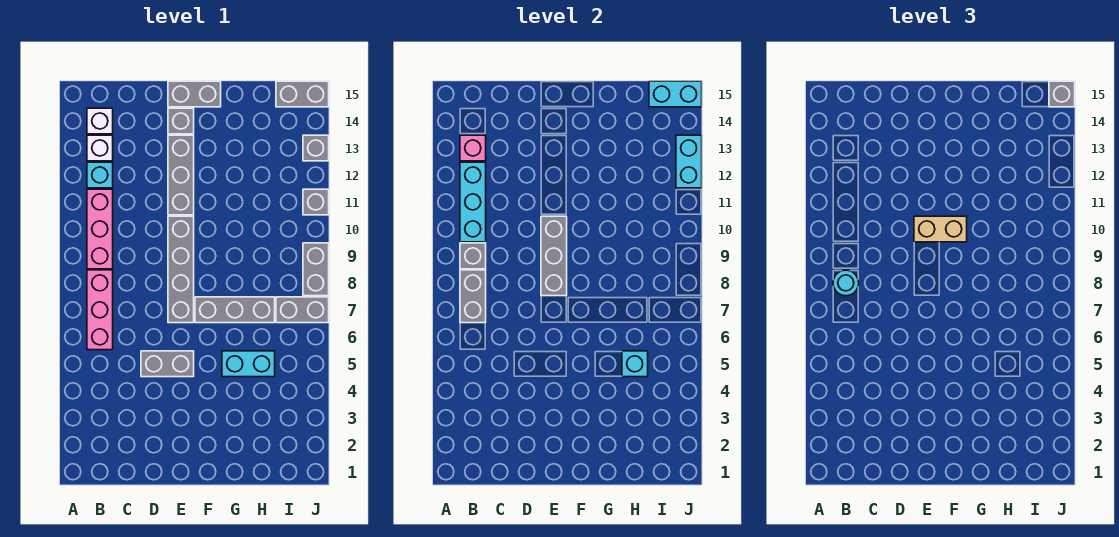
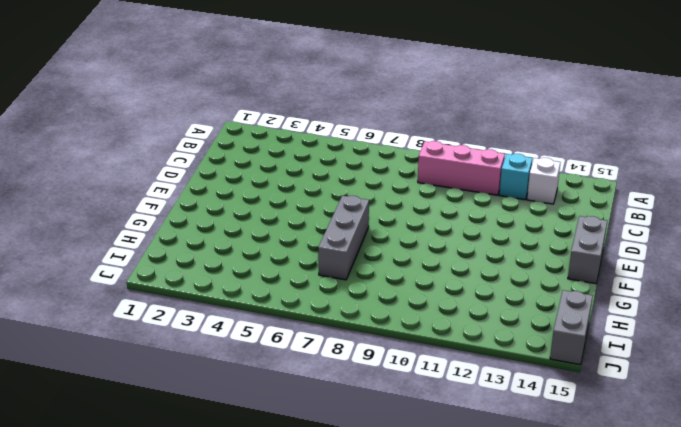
none -> pink brick B6:B8 level 1
none -> white brick B14 level 1
none -> grey brick D5:E5 level 1

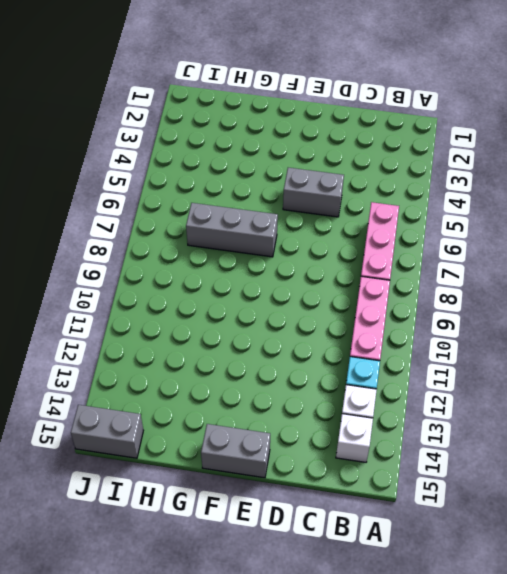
none -> grey brick E7:E10 level 1
none -> grey brick E11:E13 level 1
none -> grey brick E14 level 1

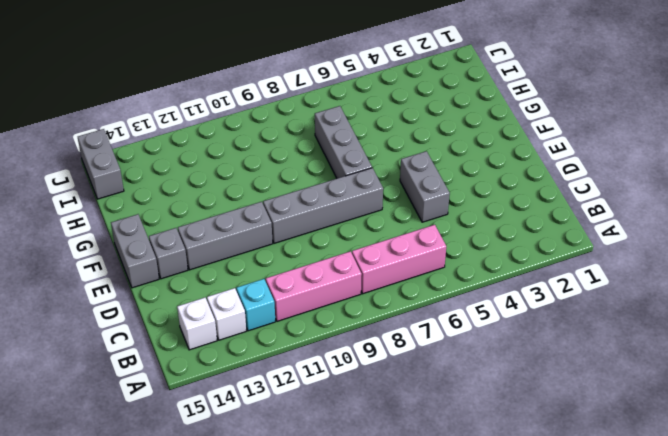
none -> cyan brick G5:H5 level 1
none -> grey brick I7:J7 level 1
none -> grey brick J8:J9 level 1

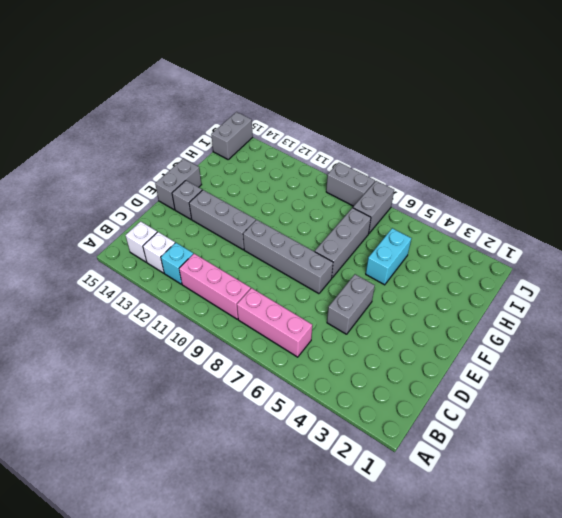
none -> grey brick J11 level 1
none -> grey brick J13 level 1
none -> grey brick B7:B8 level 2

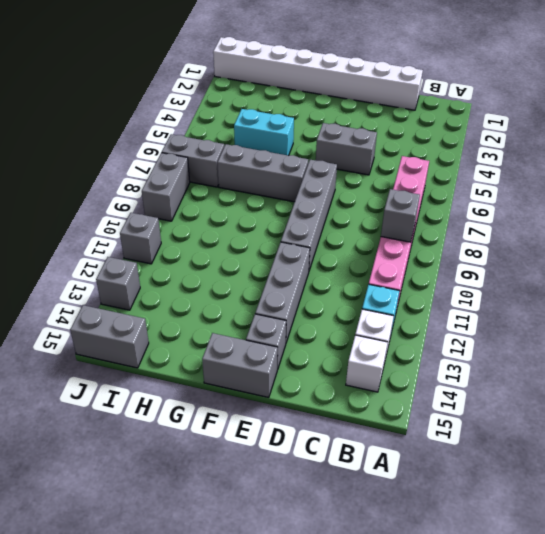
white brick C1:J1 level 1 -> none
none -> grey brick B7:B8 level 2
none -> cyan brick B10:B12 level 2
none -> pink brick B13 level 2

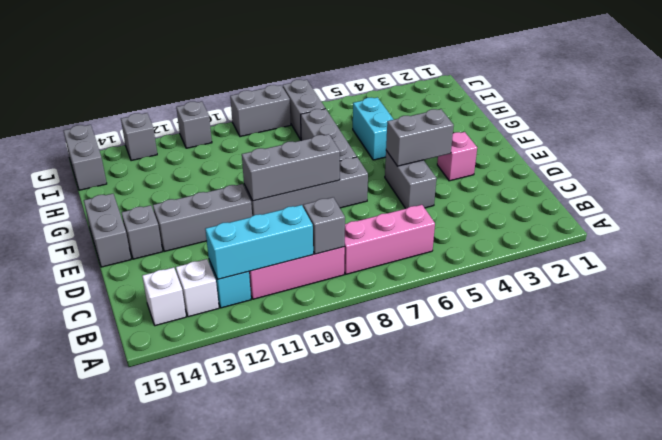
pink brick E3 level 1 -> pink brick B13 level 2
grey brick E4:E5 level 2 -> grey brick B7:B8 level 2
none -> cyan brick H5 level 2
none -> cyan brick I15:J15 level 2
none -> cyan brick J12:J13 level 2

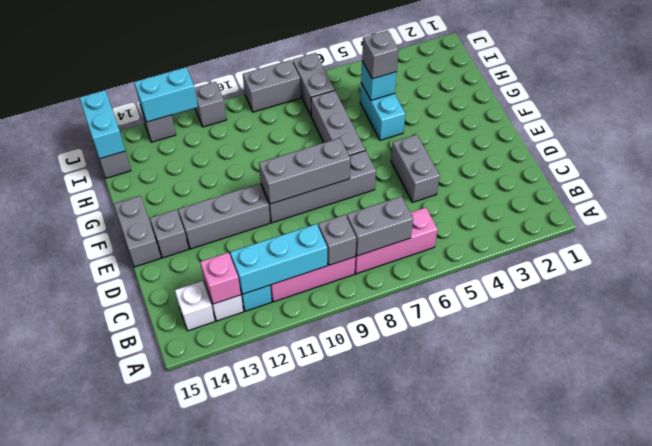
grey brick H5 level 3 -> grey brick J15 level 3
none -> cyan round brick B8 level 3
none -> tan brick E10:F10 level 3

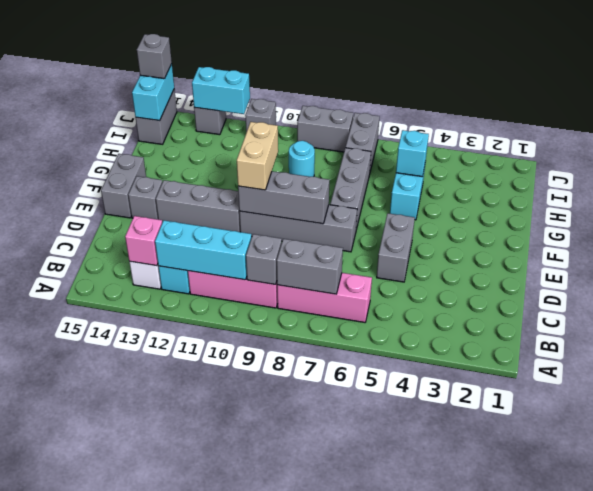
cyan round brick H9 level 1 -> cyan round brick B8 level 3
none -> white brick B14 level 1

